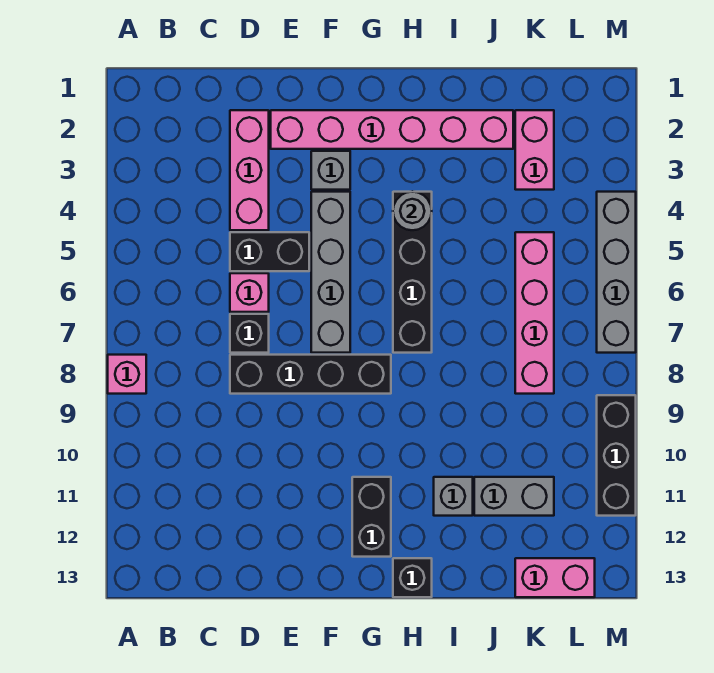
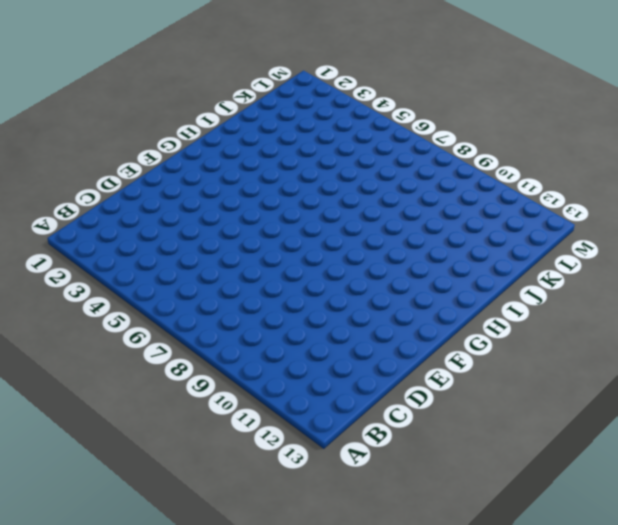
none -> pink brick A8 level 1
none -> pink brick D2:D4 level 1
none -> black brick D5:E5 level 1

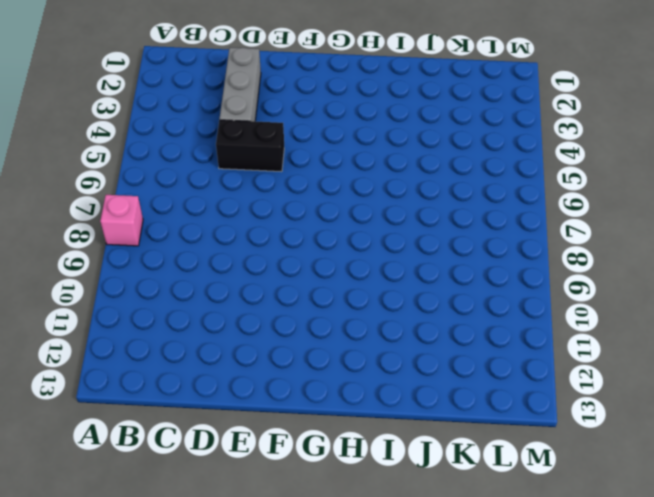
grey brick D2:D4 level 1 -> pink brick D2:D4 level 1
none -> pink brick D6 level 1
none -> black brick D7 level 1
none -> black brick D8:G8 level 1

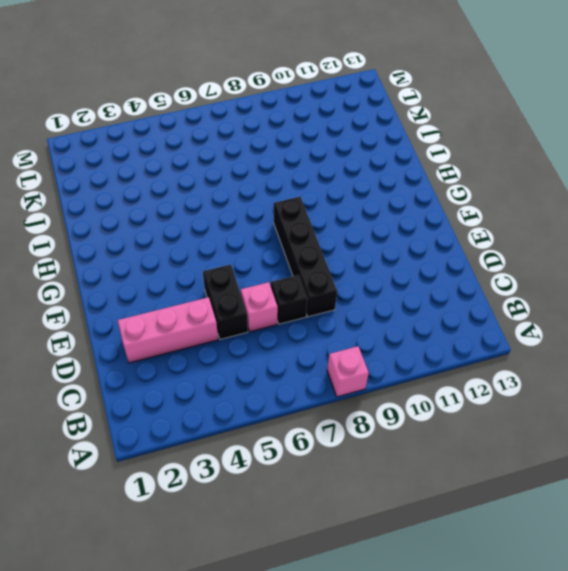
none -> pink brick E2:J2 level 1
none -> grey brick F3 level 1
none -> grey brick F4:F7 level 1

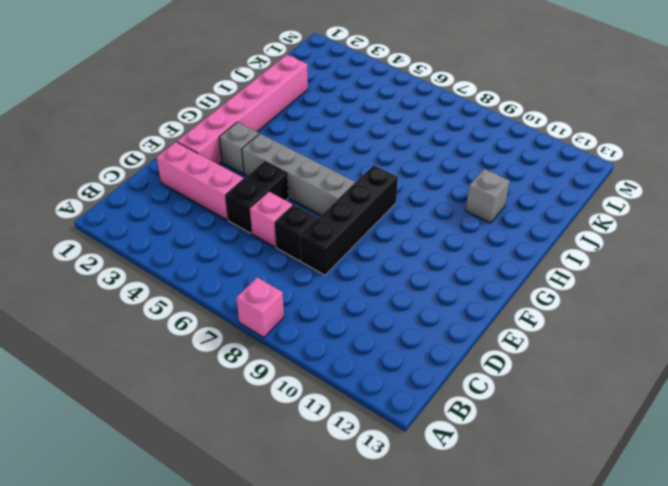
none -> black brick G11:G12 level 1
none -> black brick H4:H7 level 1
none -> black brick H13 level 1

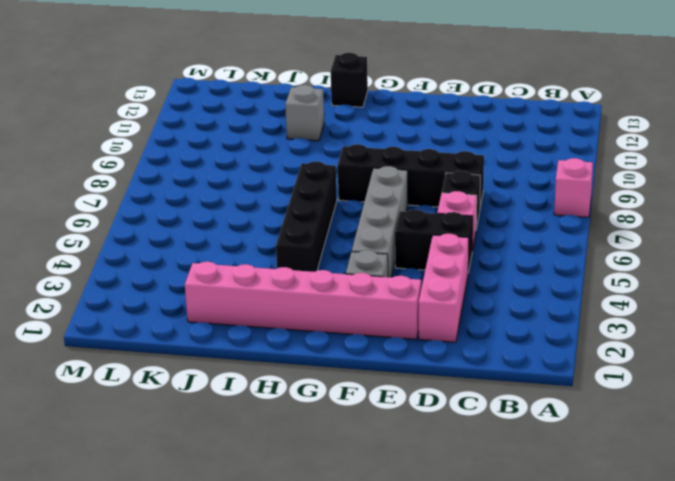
none -> black brick G11:G12 level 1
none -> grey brick J11:K11 level 1
none -> pink brick K2:K3 level 1

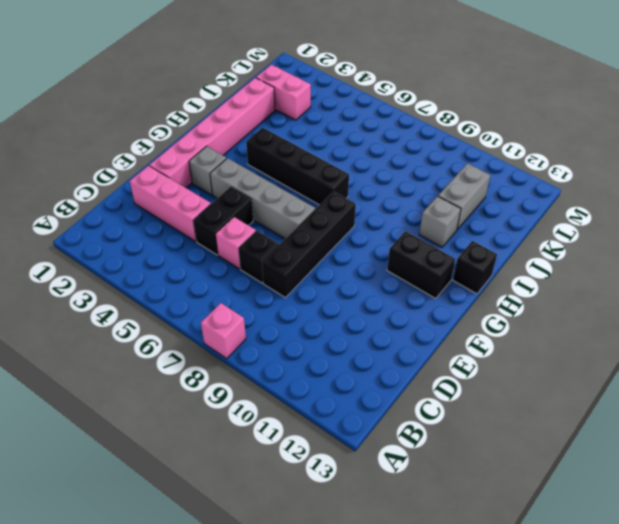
none -> pink brick K5:K8 level 1
none -> pink brick K13:L13 level 1
none -> grey brick M4:M7 level 1

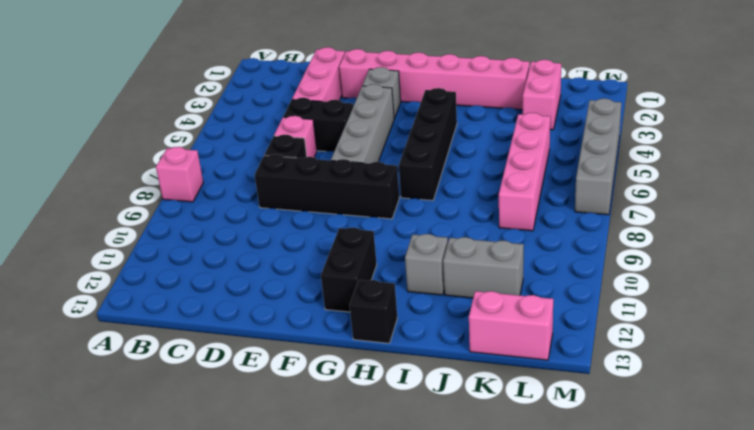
none -> black brick M9:M11 level 1
none -> grey round brick H4 level 2

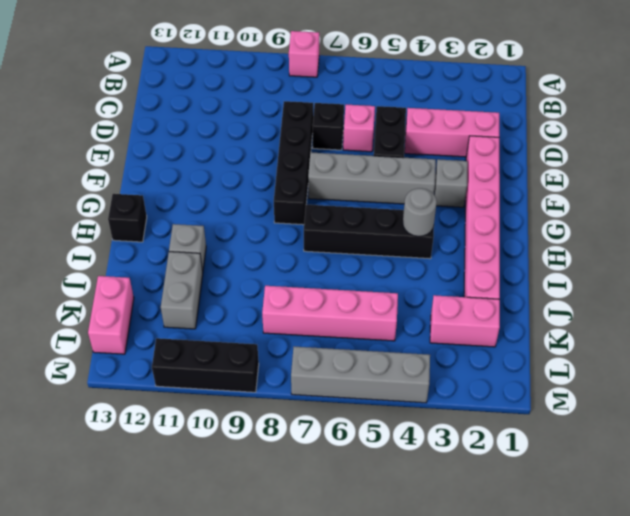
none -> black brick G11:G12 level 1

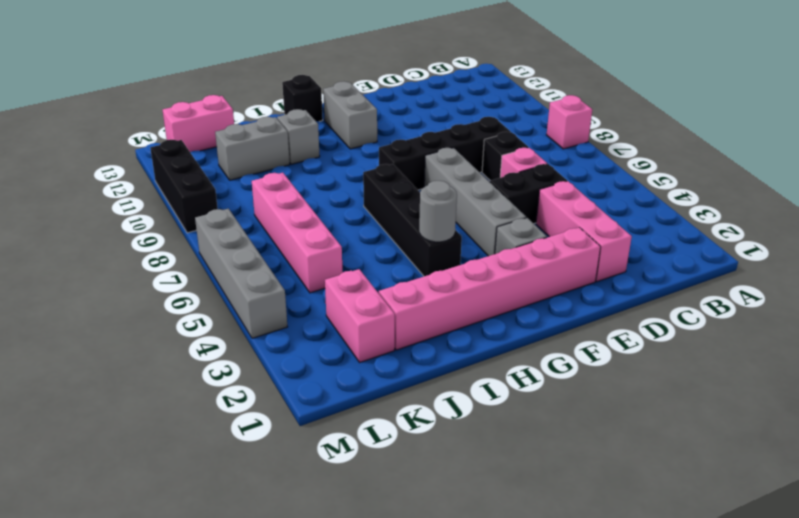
grey brick G11:G12 level 1 -> black brick G11:G12 level 1

